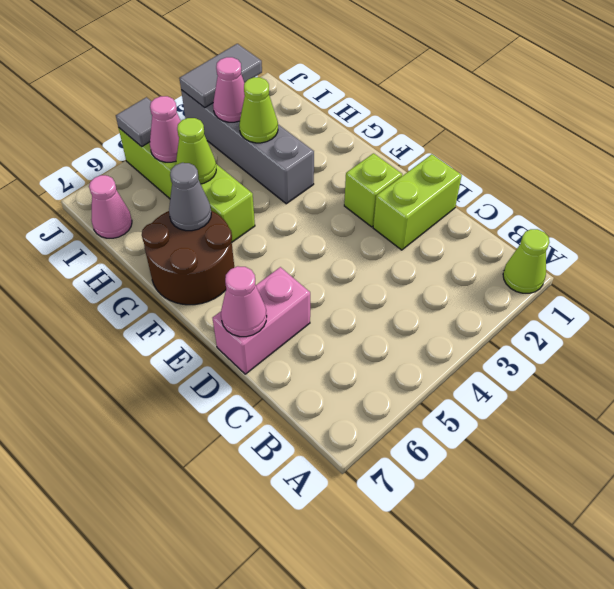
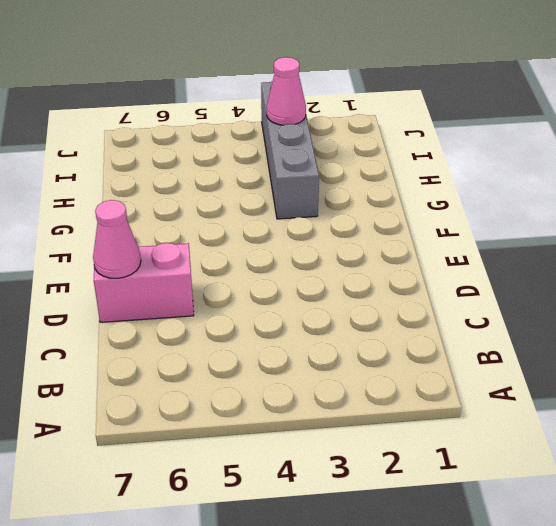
none -> lime cone A1 level 1
none -> lime brick D1:D2 level 1
none -> lime brick E2 level 1

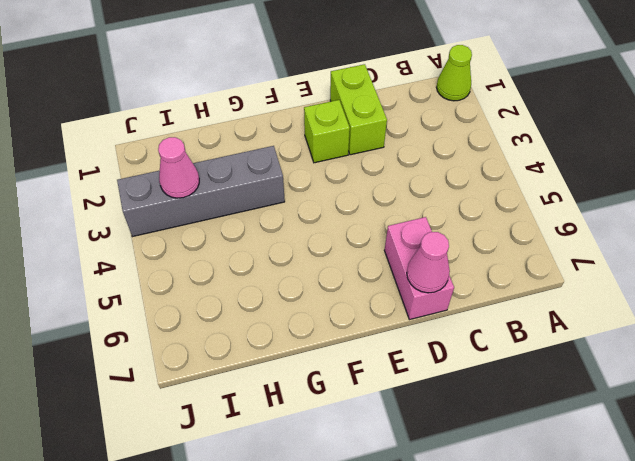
none -> brown round brick F6:G7 level 1
none -> lime brick G5:J5 level 1
none -> pink cone I7 level 1

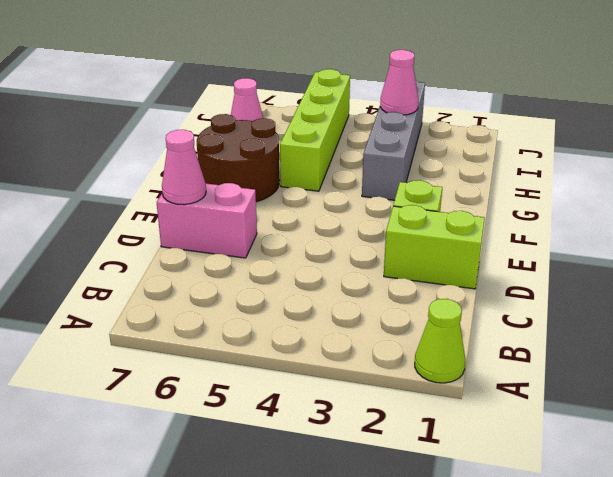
none -> grey cone G6 level 2
none -> lime cone H3 level 2
none -> lime cone H5 level 2

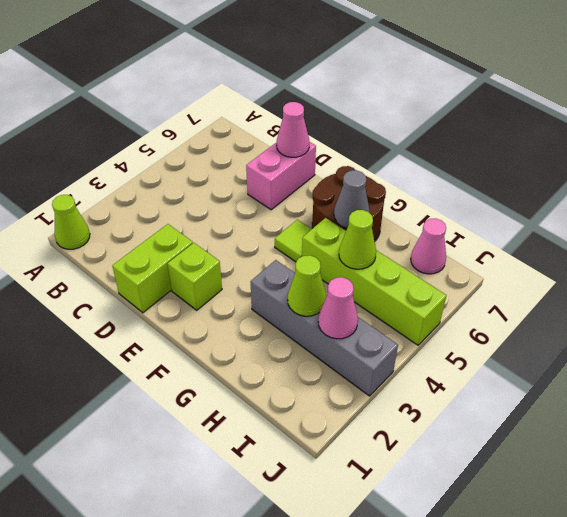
lime tile F5 level 1 -> none
none -> pink cone I5 level 2
none -> grey tile J2:J3 level 2
none -> grey tile J5 level 2

